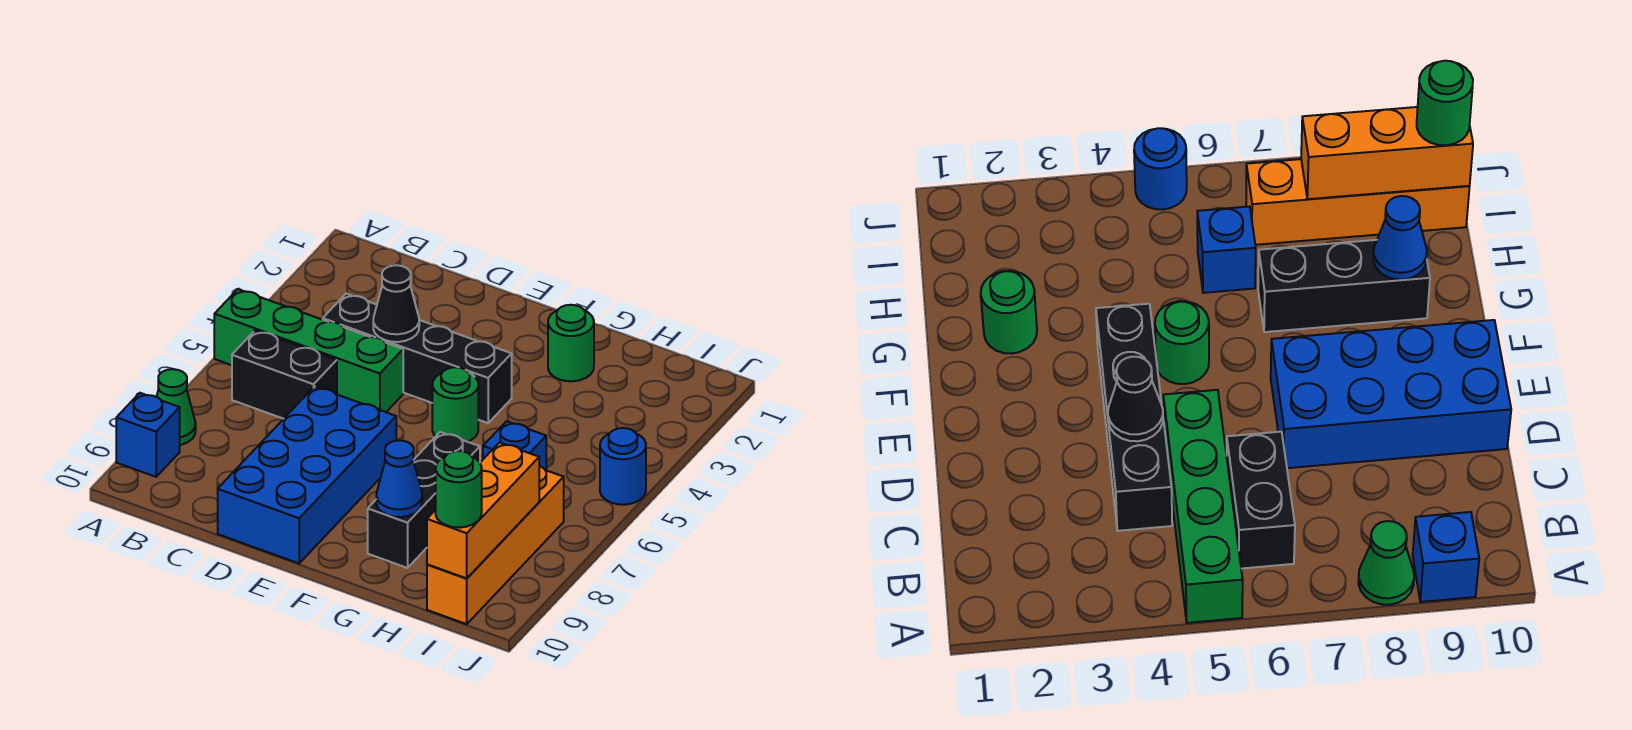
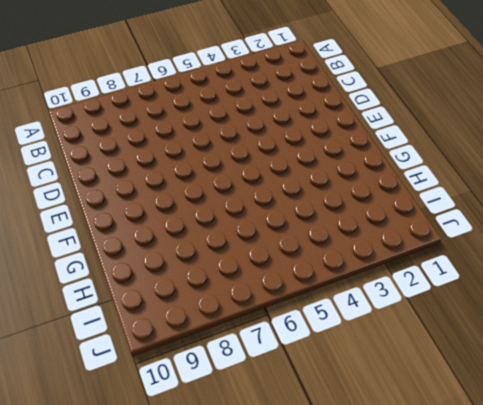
none -> green brick A5:D5 level 1
none -> green cone A8 level 1
none -> blue brick A9 level 1

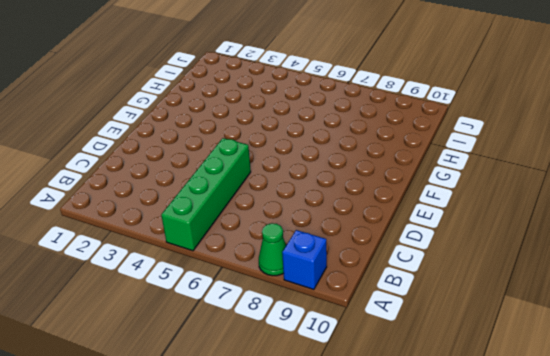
none -> black brick B6:C6 level 1
none -> black brick C4:F4 level 1
none -> blue brick D7:E10 level 1

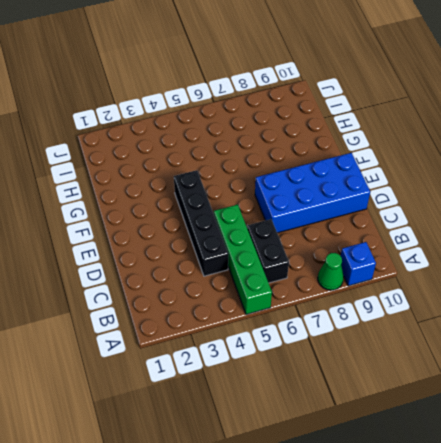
none -> green round brick F5 level 1
none -> green round brick G2 level 1
none -> black brick G7:G9 level 1

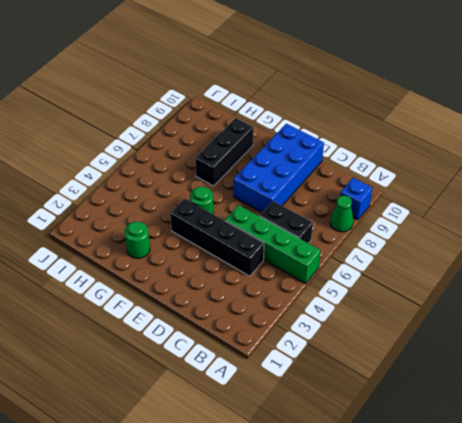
none -> blue brick H6 level 1
none -> orange brick I7:I10 level 1
none -> blue round brick J5 level 1

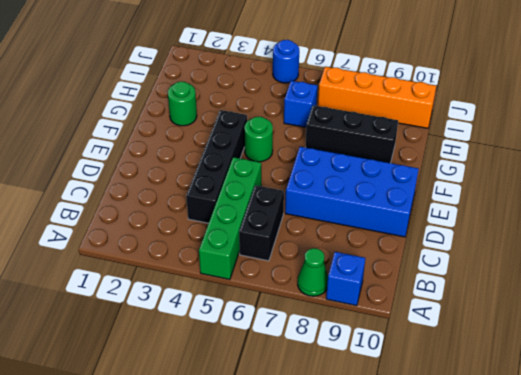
none -> black cone D4 level 2
none -> blue cone G9 level 2
none -> orange brick I8:I10 level 2

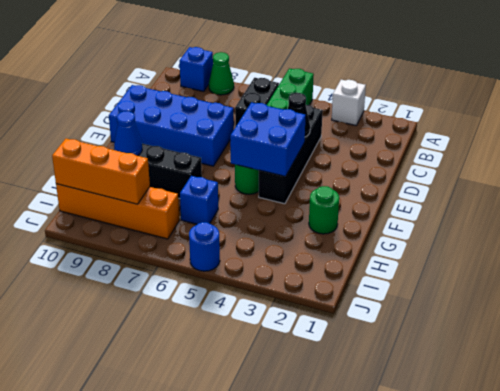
white brick A3 level 1 -> none
blue brick E4:F5 level 2 -> none
none -> green round brick I10 level 3

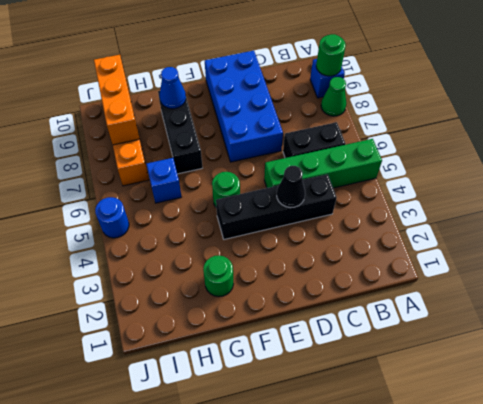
green round brick A9 level 2 -> green round brick I10 level 3

